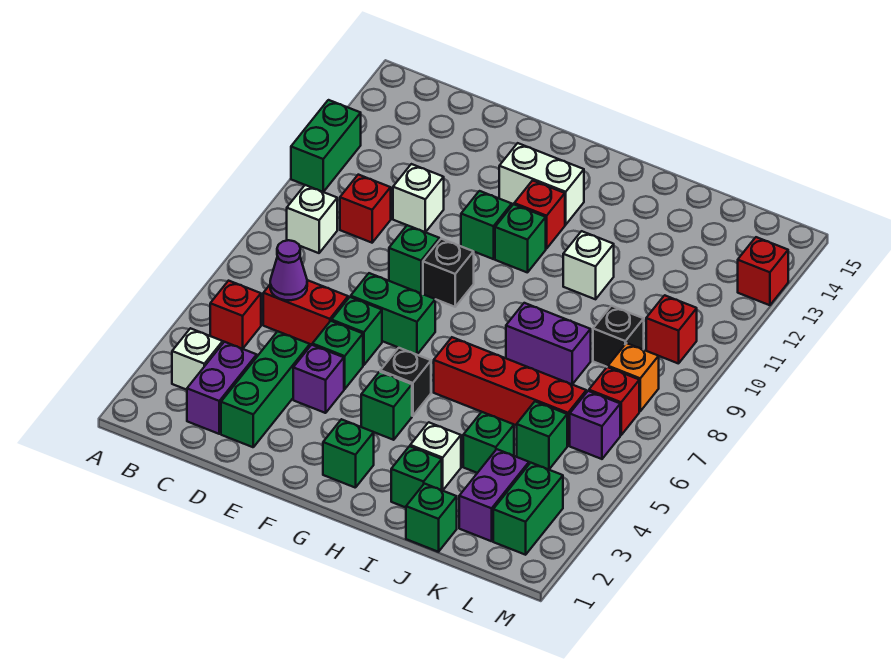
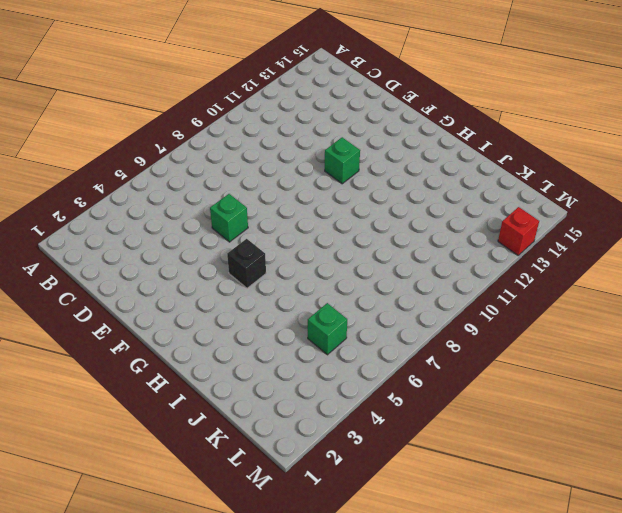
none -> green brick A11:A12 level 1
none -> white brick B3 level 1
none -> red brick B5 level 1
none -> white brick B9 level 1

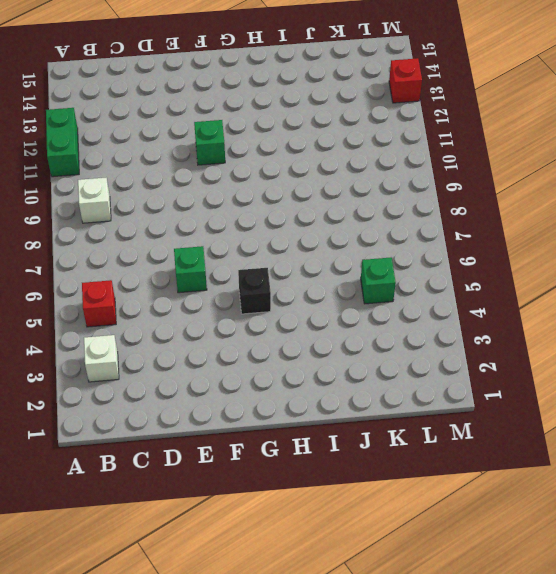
none -> purple brick C2:C3 level 1
none -> red brick C6:D6 level 1
none -> red brick C10 level 1
none -> green brick D2:D4 level 1

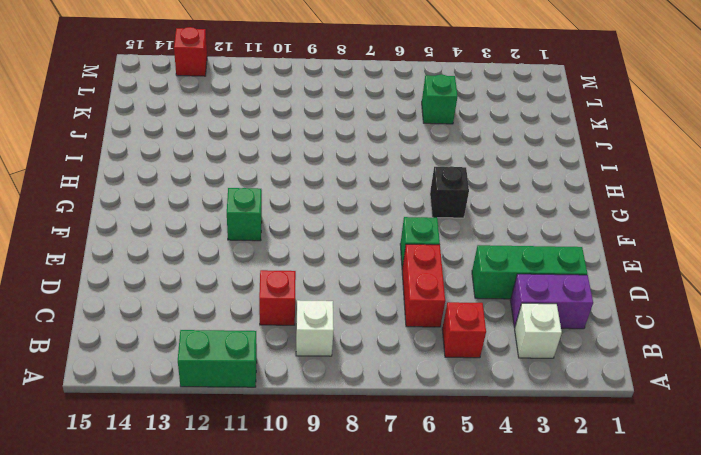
none -> white brick D11 level 1
none -> purple brick E4 level 1
none -> green brick E5 level 1
none -> green brick E7:F7 level 1

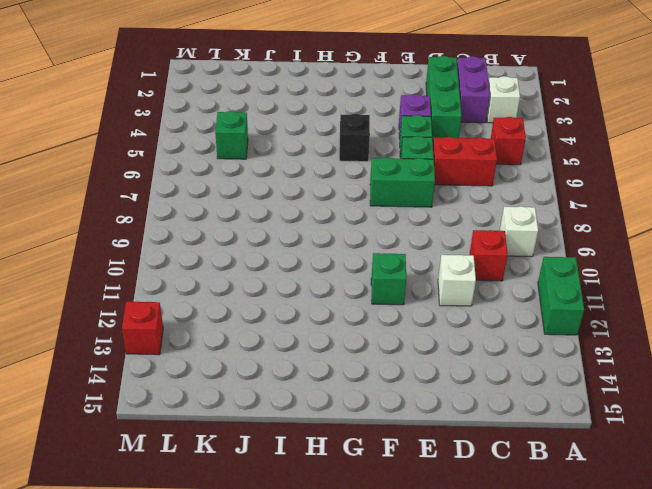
none -> green brick E9 level 1
none -> black brick F9 level 1
none -> white brick F13:G13 level 1
none -> green brick G2 level 1

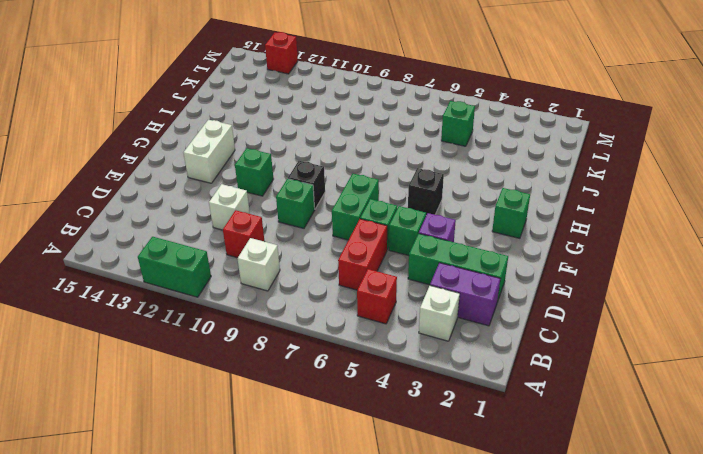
none -> green brick G4 level 1
none -> green brick G11 level 1
none -> red brick G12 level 1
none -> red brick H6:K6 level 1

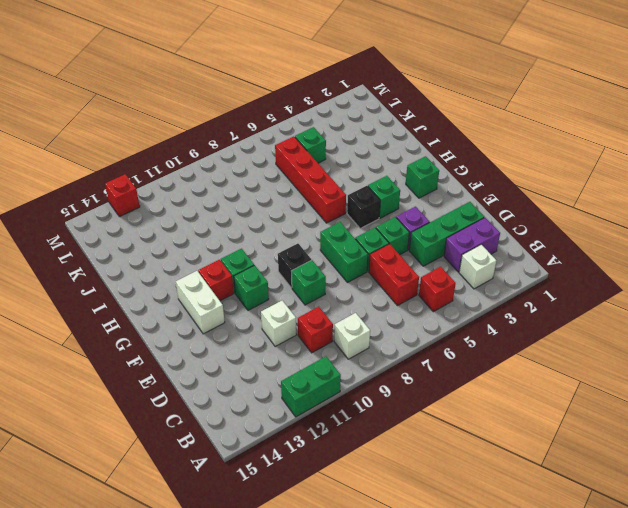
none -> green brick I2 level 1
none -> white brick I3 level 1
none -> purple brick I8:J8 level 1
none -> white brick I11 level 1

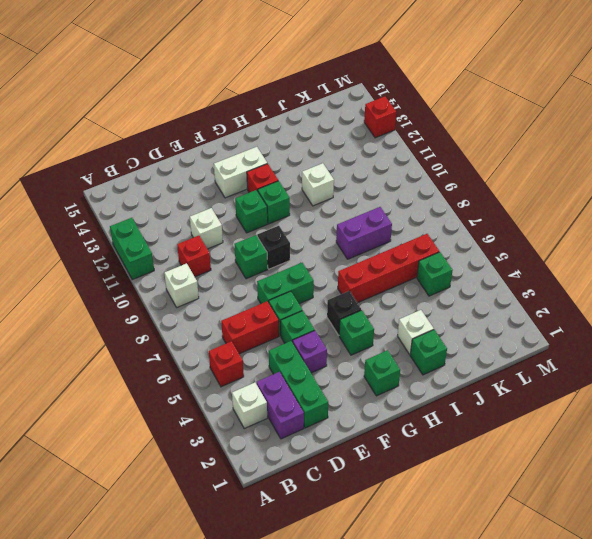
none -> green brick J1 level 1
none -> green brick J4 level 1
none -> purple brick K2:K3 level 1
none -> black brick K9 level 1

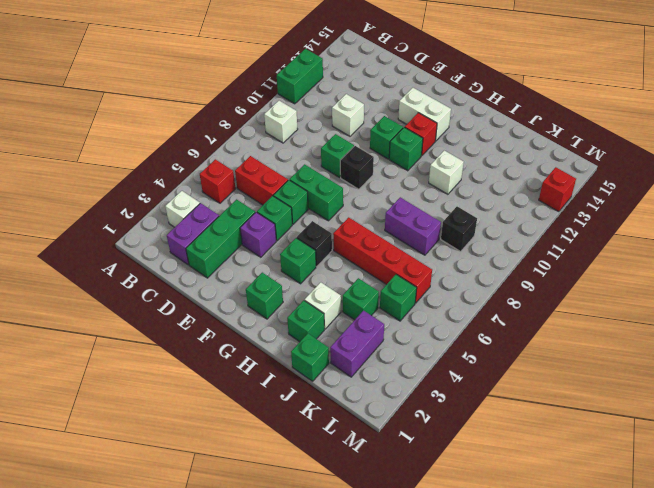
none -> red brick C10 level 1
none -> green brick L2:L3 level 1
none -> purple brick L6 level 1
none -> red brick L7 level 1

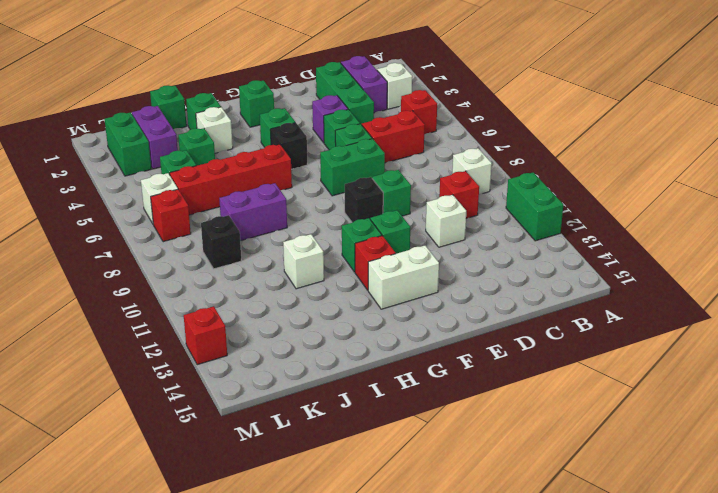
white brick L6 level 1 -> purple brick L6 level 1
none -> orange brick L8 level 1
none -> red brick L10 level 1
none -> purple cone C6 level 2

